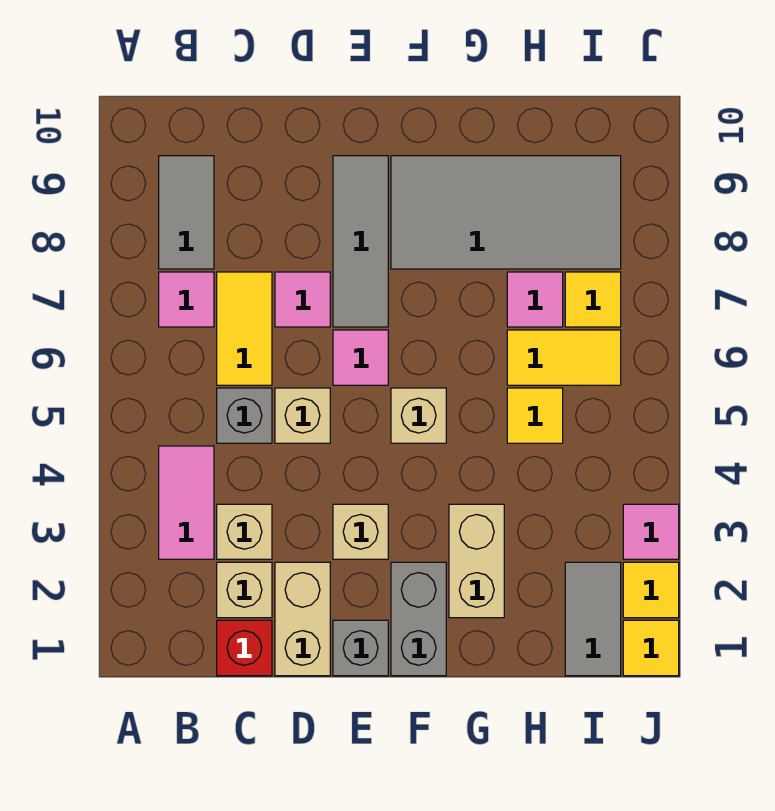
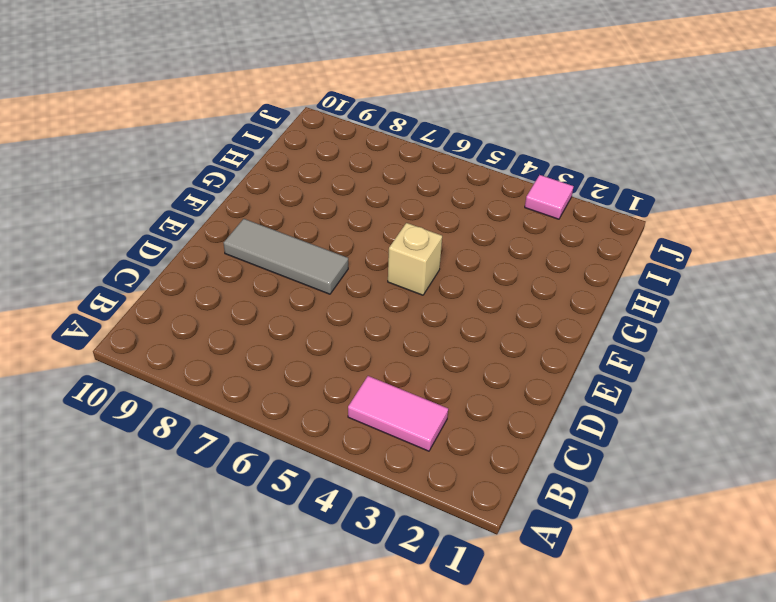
none -> pink tile B7 level 1
none -> grey tile B8:B9 level 1
none -> red brick C1 level 1

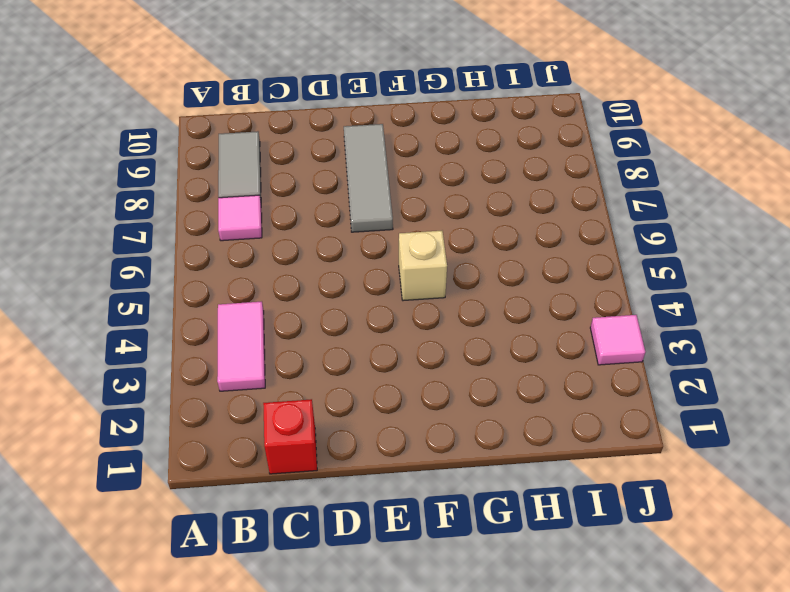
none -> tan brick C2 level 1
none -> tan brick C3 level 1
none -> grey brick C5 level 1

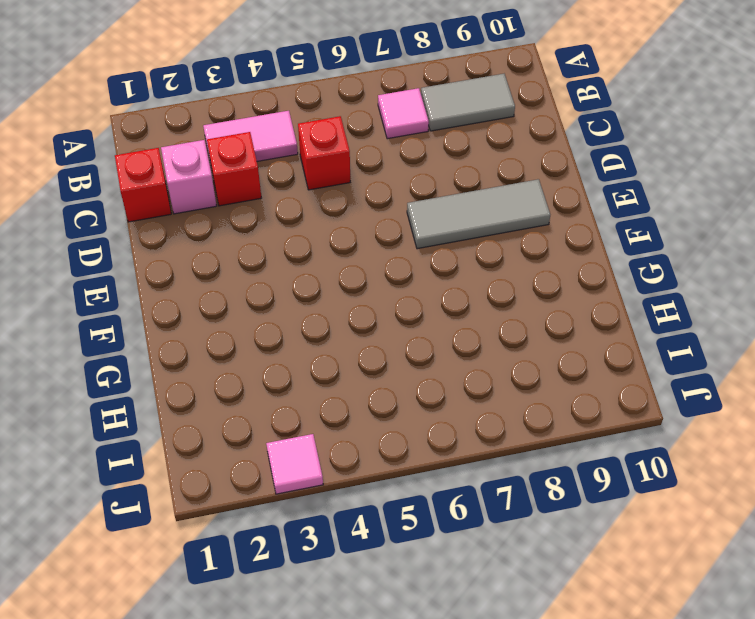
pink brick C2 level 1 -> tan brick C2 level 1
red brick C3 level 1 -> tan brick C3 level 1
red brick C5 level 1 -> grey brick C5 level 1
none -> yellow tile C6:C7 level 1
none -> tan brick D1:D2 level 1
none -> tan brick D5 level 1

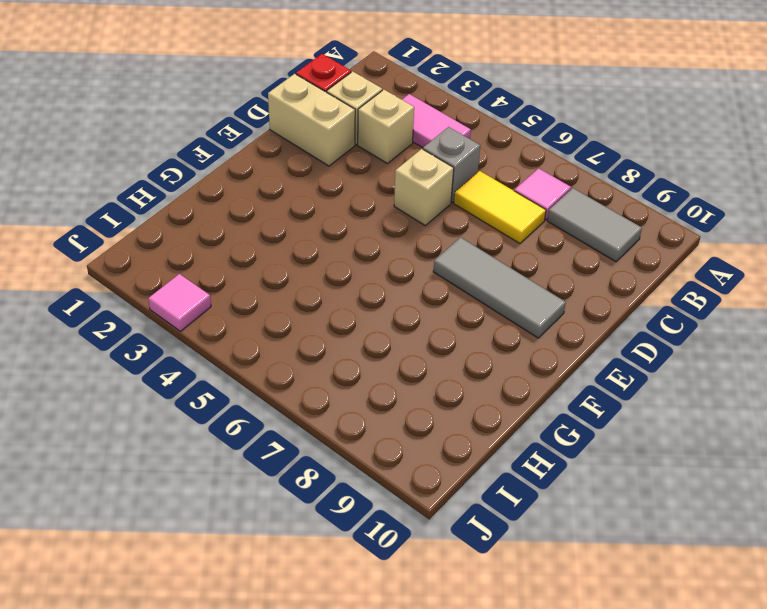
none -> pink tile D7 level 1
none -> grey brick E1 level 1
none -> tan brick E3 level 1

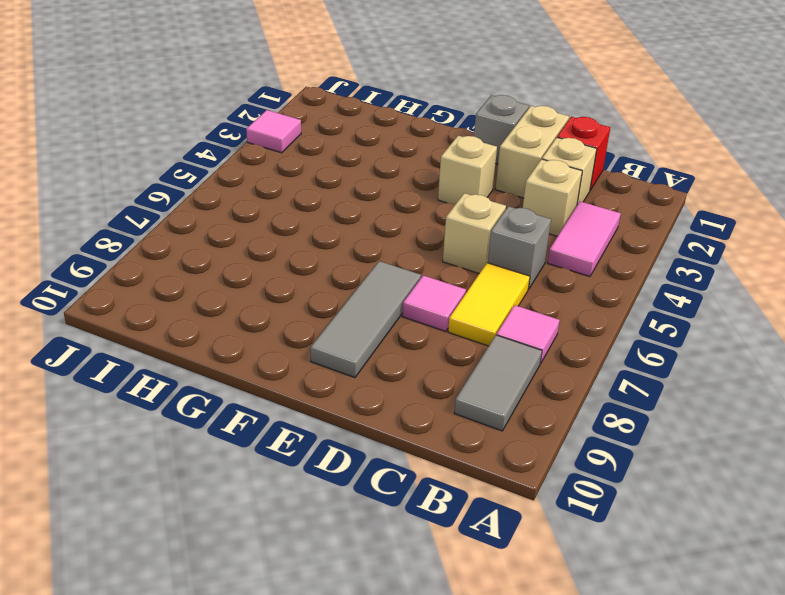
none -> pink tile E6 level 1
none -> grey brick F1:F2 level 1
none -> tan brick F5 level 1

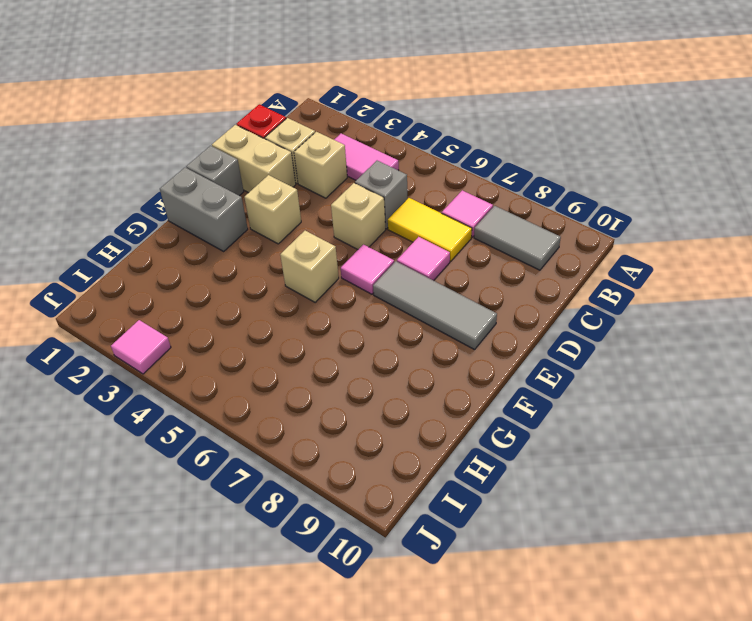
none -> grey tile F8:I9 level 1
none -> tan brick G2:G3 level 1
none -> yellow tile H5 level 1

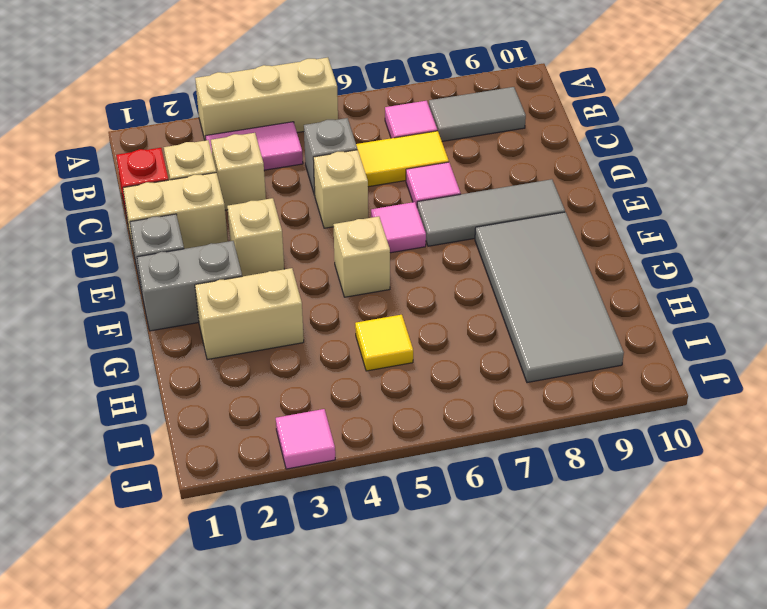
tan brick A3:A5 level 1 -> none
none -> yellow tile H6:I6 level 1
none -> pink tile H7 level 1
none -> grey tile I1:I2 level 1

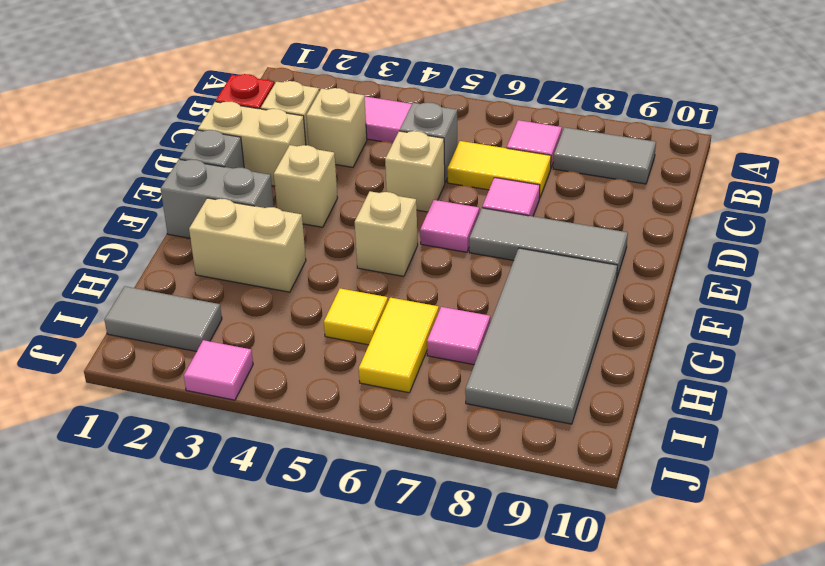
none -> yellow tile I7 level 1
none -> yellow tile J1 level 1
none -> yellow tile J2 level 1

